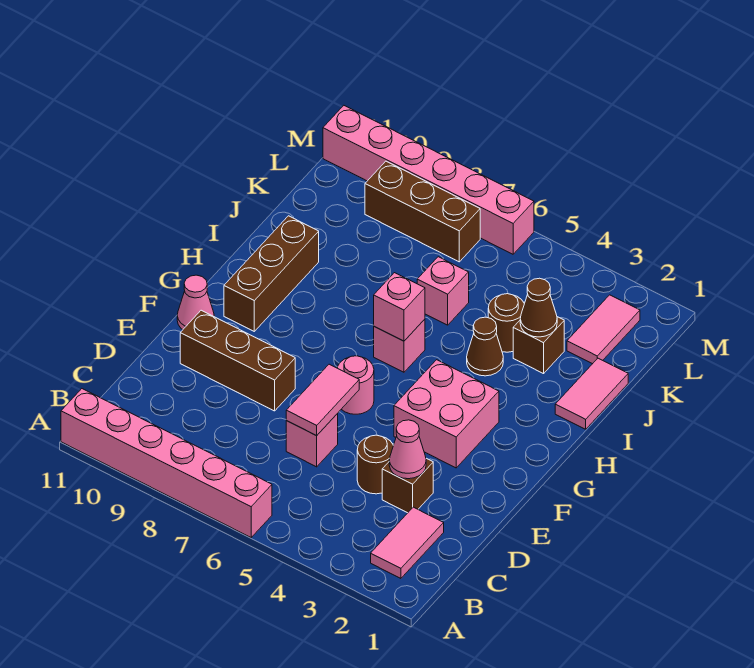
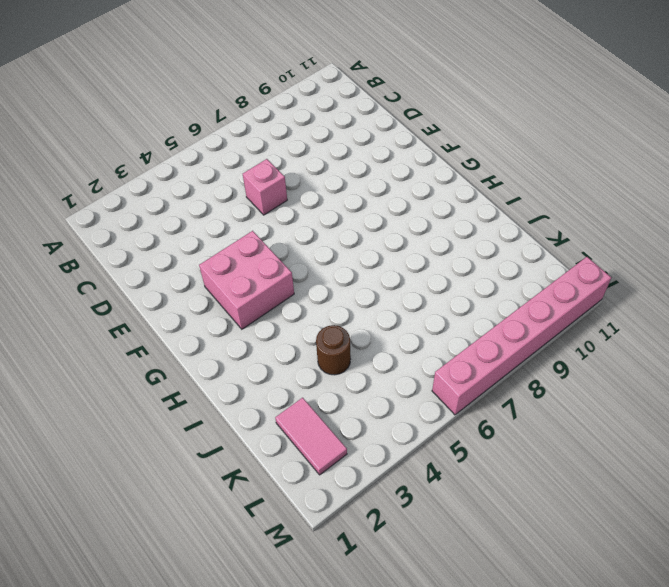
none -> pink brick A6:A11 level 1
none -> pink tile B2:C2 level 1
none -> brown brick D3 level 1

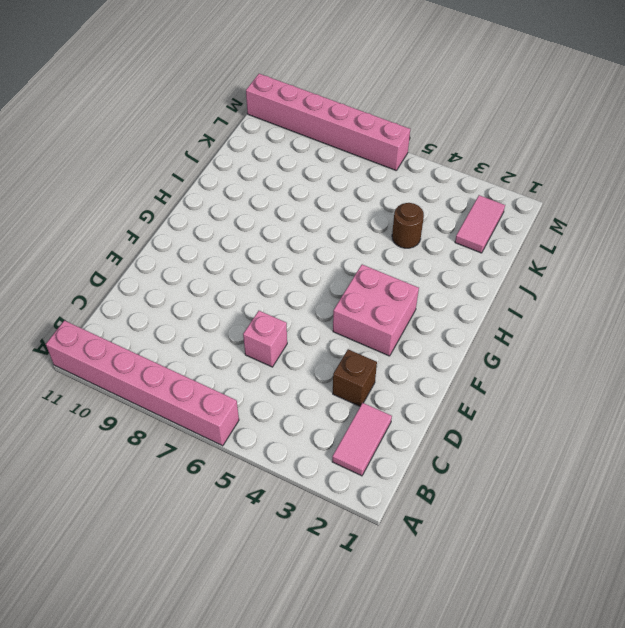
none -> brown round brick D4 level 1
none -> brown brick E8:E10 level 1
none -> pink round brick F6 level 1

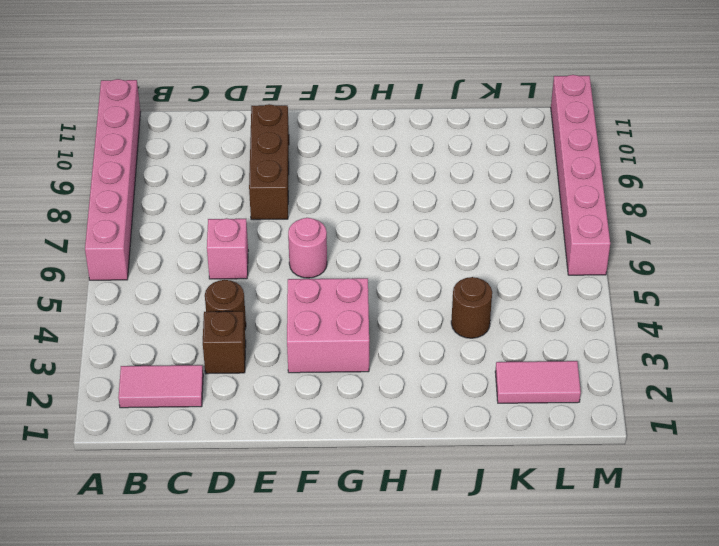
none -> pink cone F11 level 1
none -> brown brick G10:I10 level 1
none -> pink brick H6 level 1

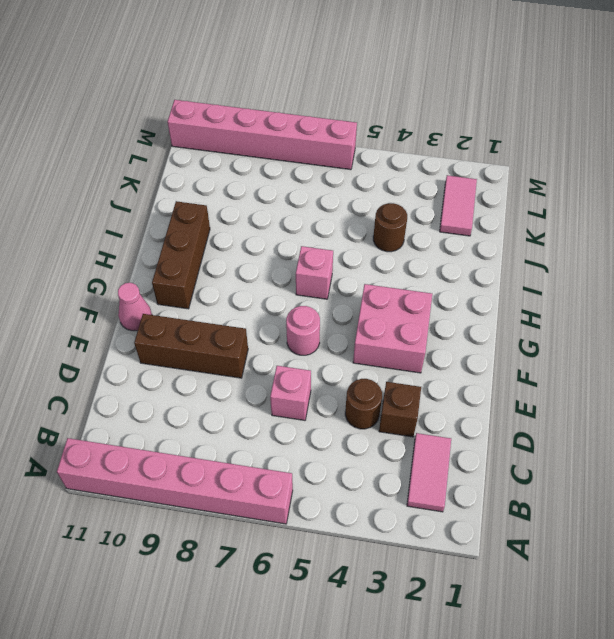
none -> pink tile I1:J1 level 1
none -> brown cone I4 level 1
none -> brown brick J3 level 1

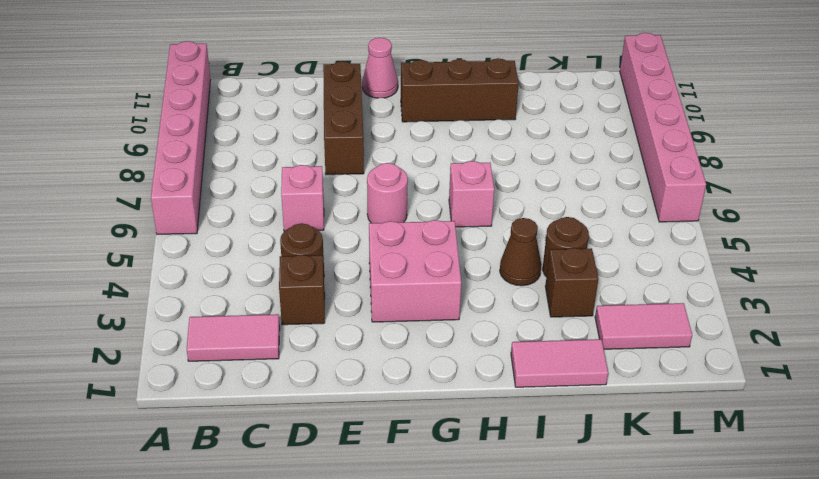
none -> pink brick J6 level 1
none -> brown brick L7:L9 level 1
none -> pink cone D3 level 2

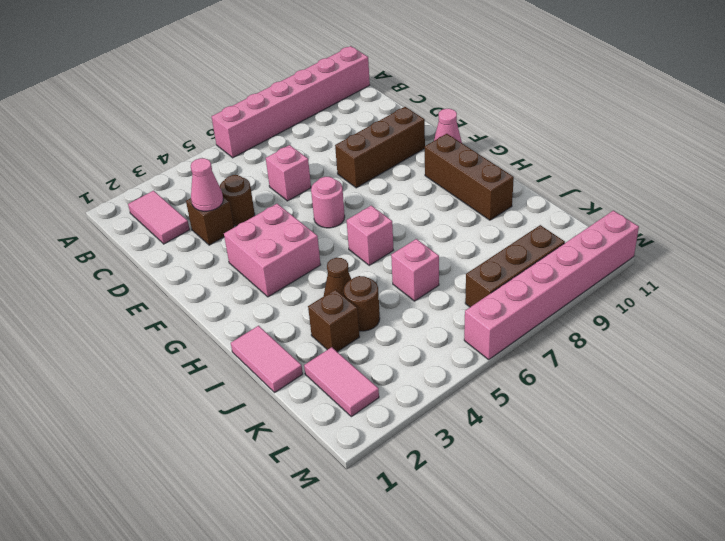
none -> pink tile D6:E6 level 2
none -> pink brick H6 level 2
none -> brown cone J3 level 2

